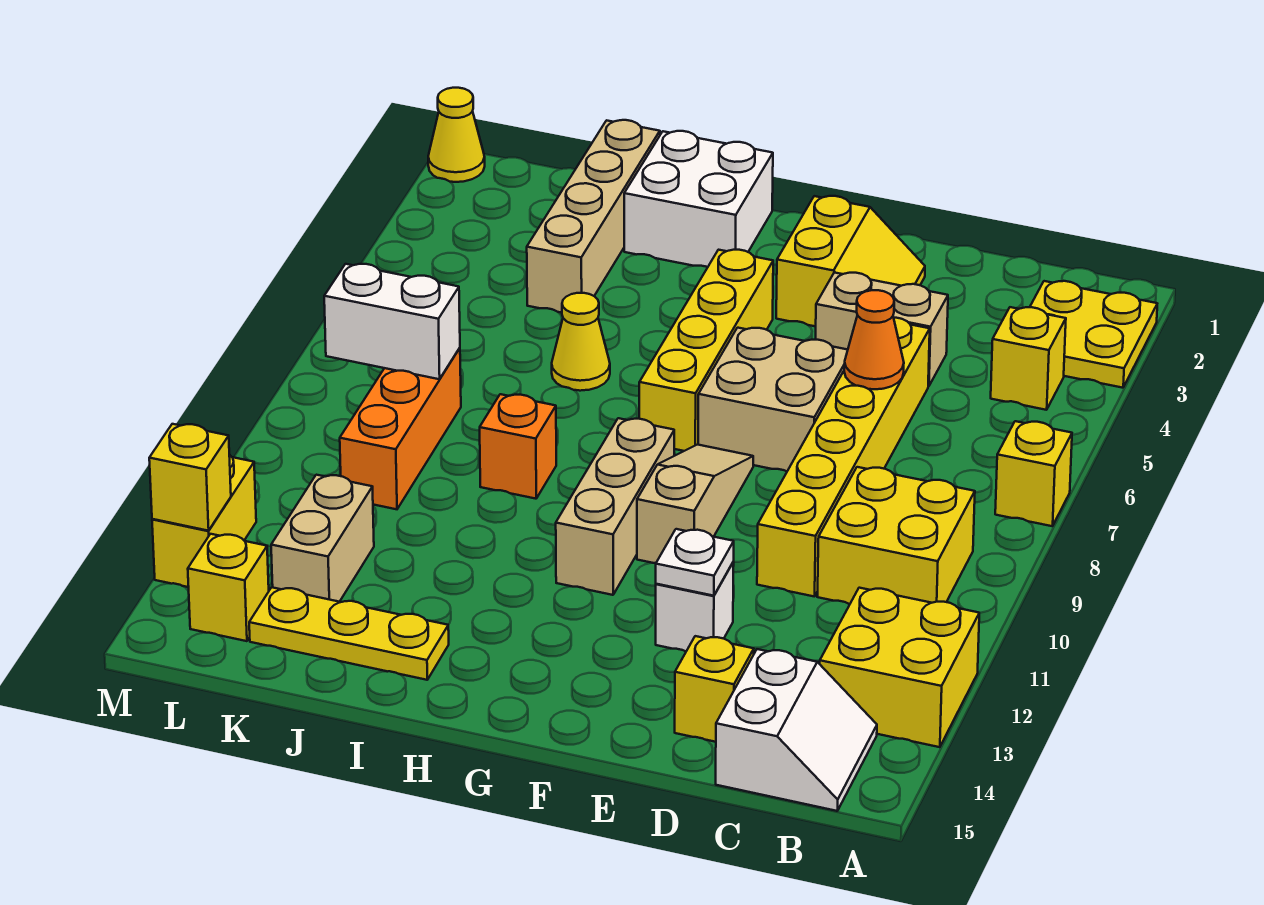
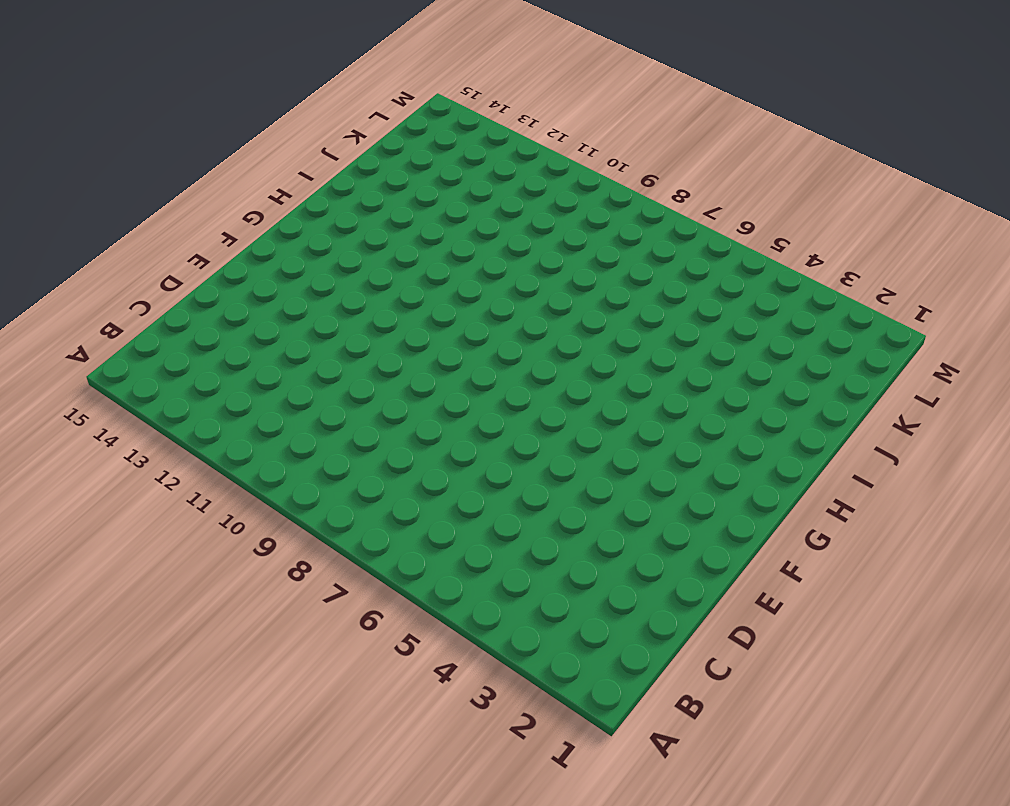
none -> yellow plate A2:B3 level 1
none -> yellow brick A7 level 1
none -> yellow brick A12:B13 level 1

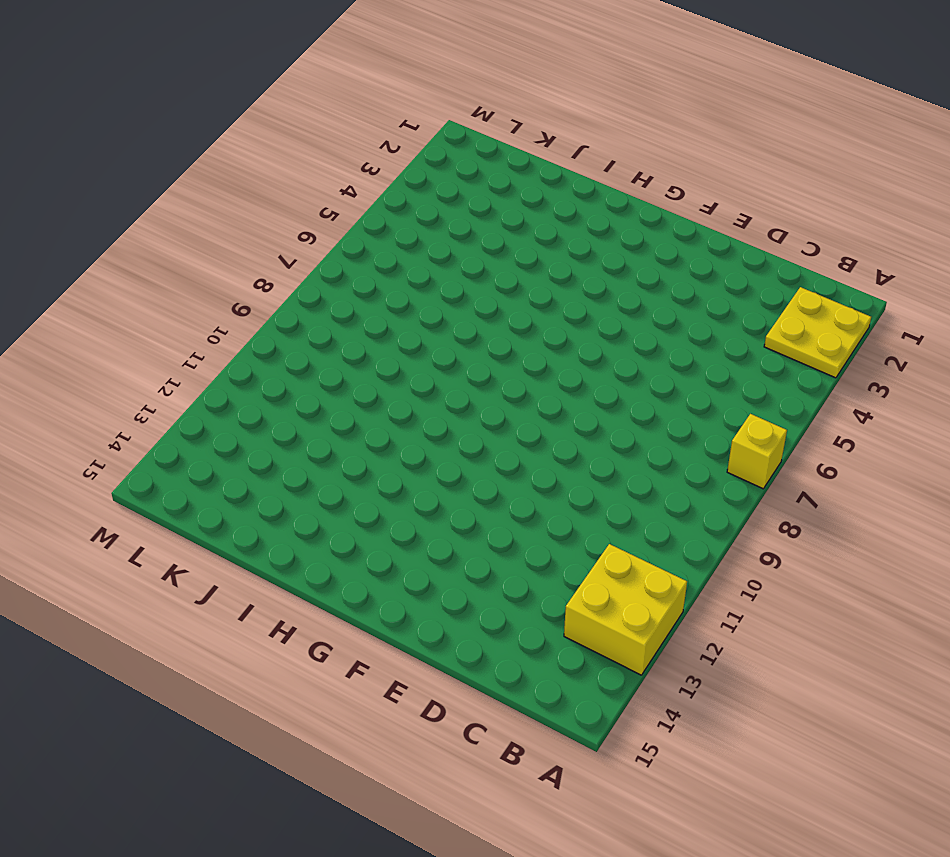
none -> yellow brick B4 level 1
none -> yellow brick B9:C10 level 1
none -> white slope B14:C15 level 1 top C

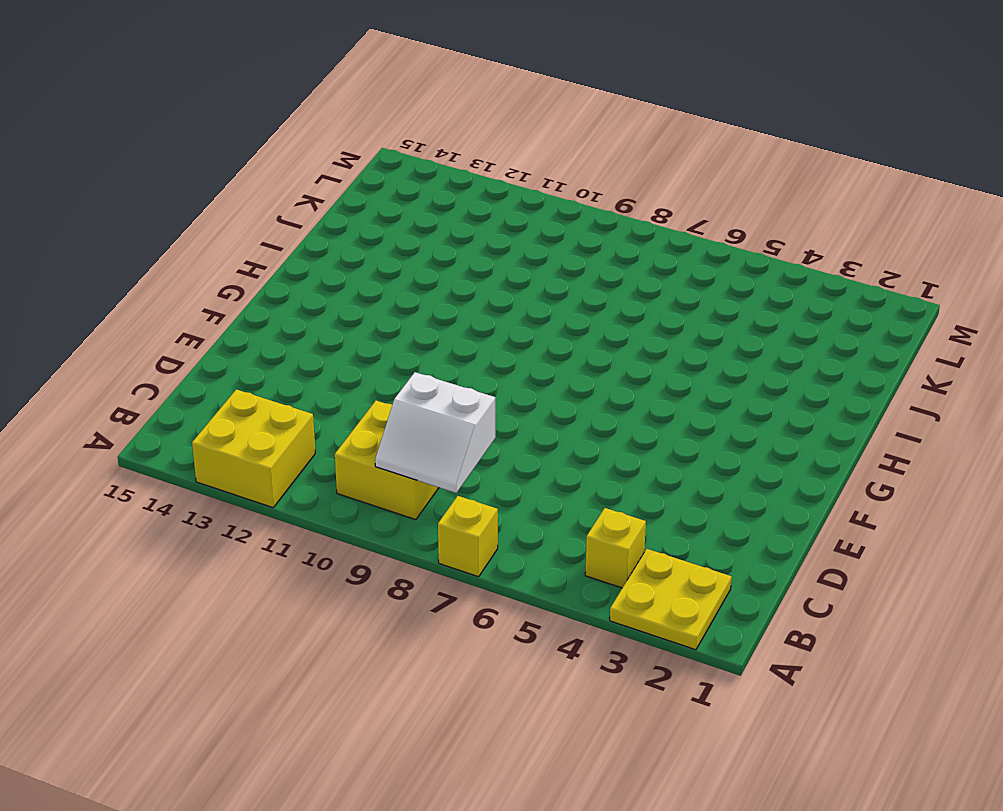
white slope B8:C9 level 2 top C -> white slope B14:C15 level 1 top C
none -> tan brick D4:E4 level 1
none -> yellow brick D5:D10 level 1
none -> yellow brick D14 level 1

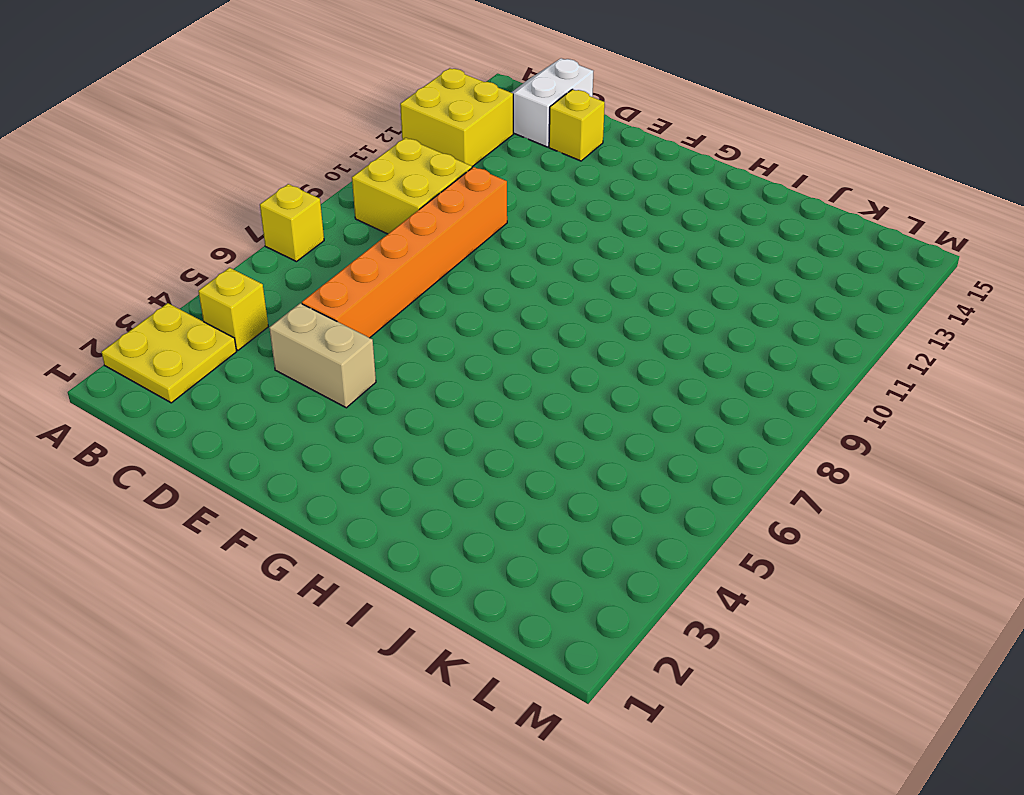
orange brick D5:D10 level 1 -> yellow brick D5:D10 level 1
none -> yellow slope E2:F3 level 1 top F
none -> tan brick E6:F7 level 1
none -> white brick E12 level 1

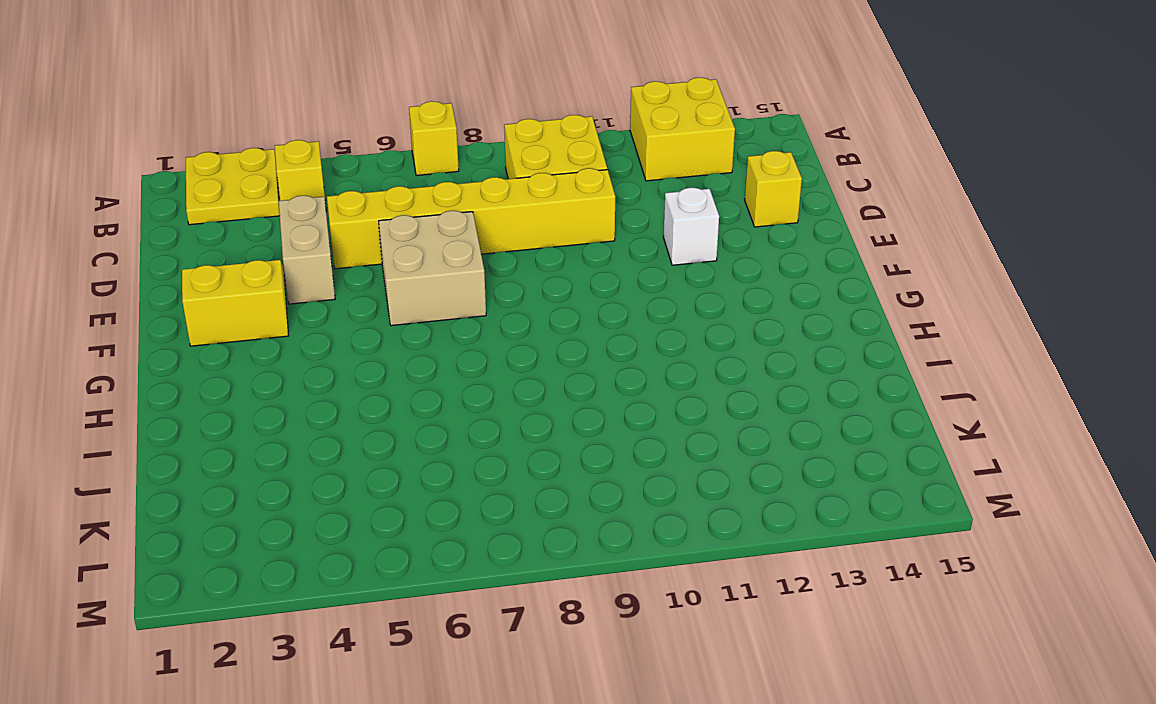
none -> white slope B14:C15 level 1 top C
none -> tan slope F8:F10 level 1 top 10
none -> yellow brick G4:G7 level 1

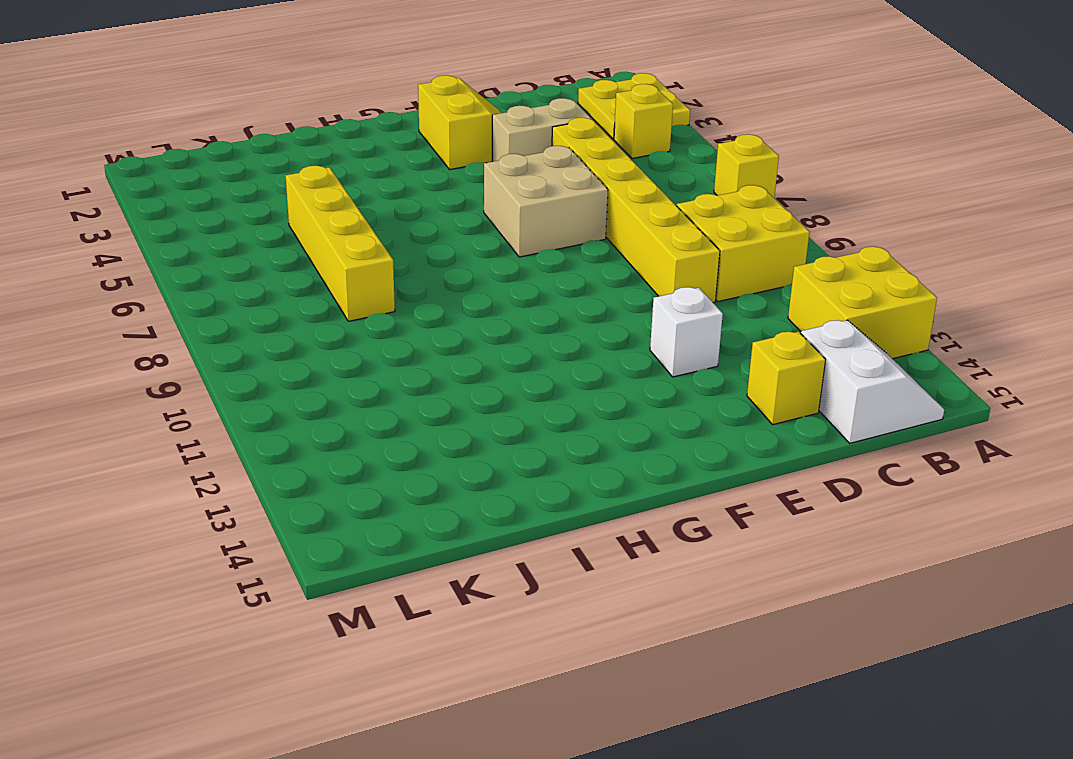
yellow brick J5:J8 level 1 -> yellow brick G4:G7 level 1
none -> tan slope F8:F10 level 1 top 10
none -> tan brick G9:G11 level 1
none -> white brick H1:I2 level 1

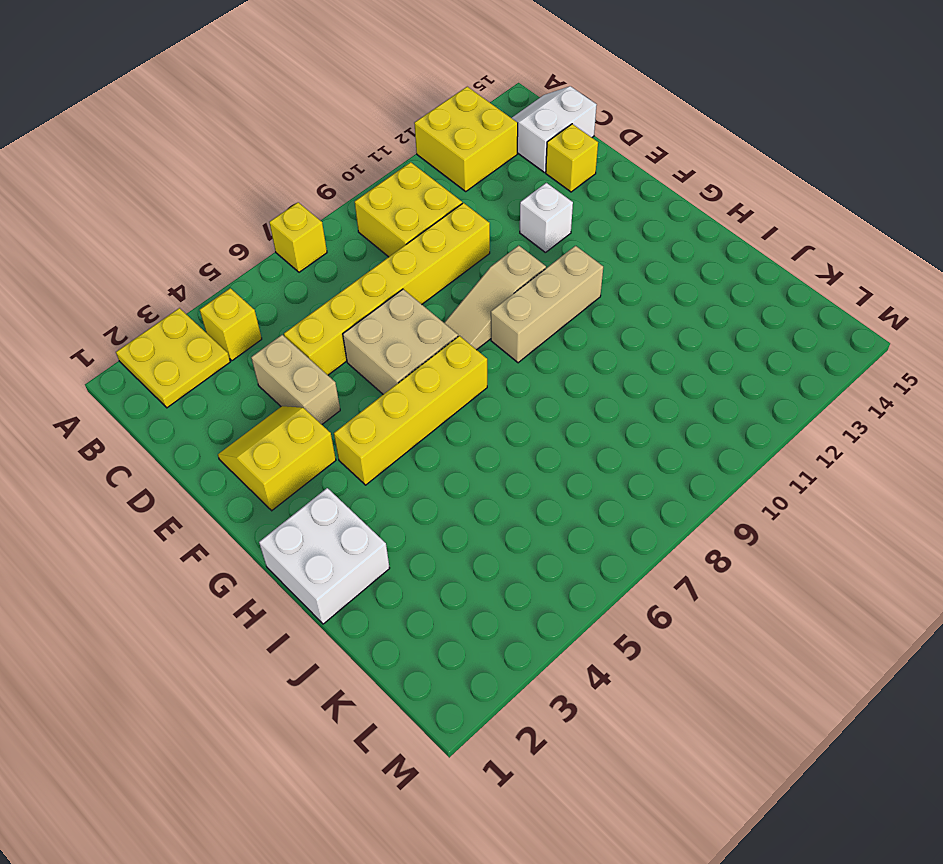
none -> yellow cone I6 level 1
none -> orange brick I9 level 1
none -> yellow plate I14:K14 level 1

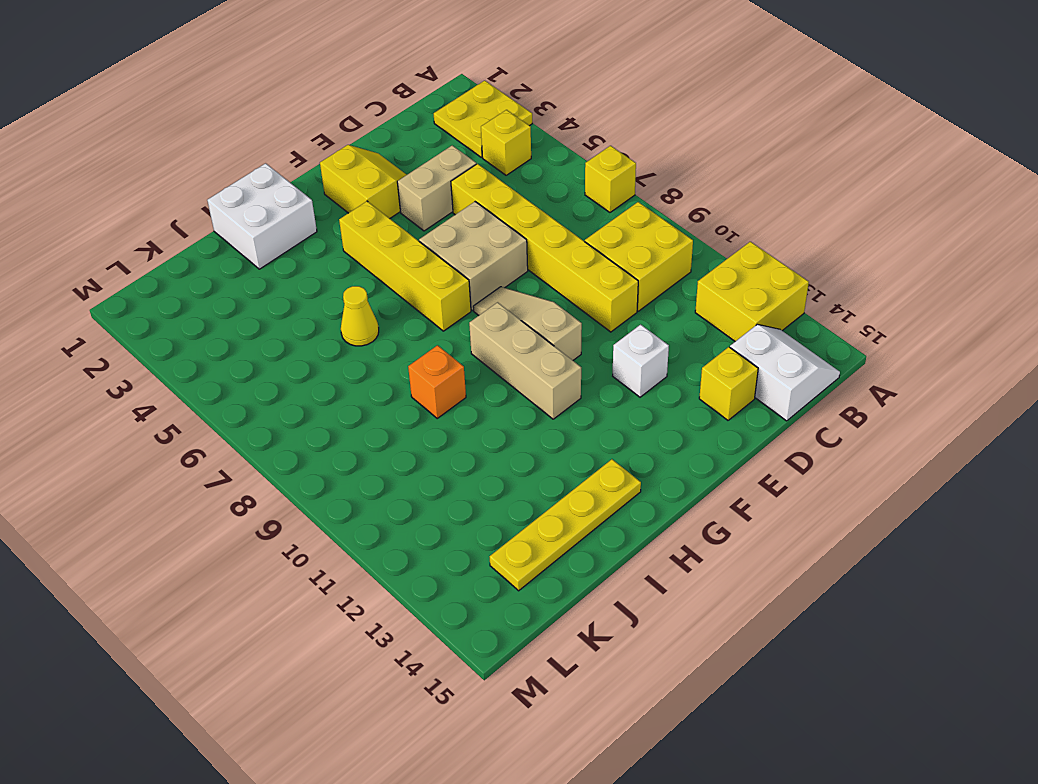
yellow plate H14:K14 level 1 -> yellow plate I14:K14 level 1
none -> tan brick J1:J4 level 1
none -> orange brick K8:K10 level 1
none -> tan brick K12:K13 level 1

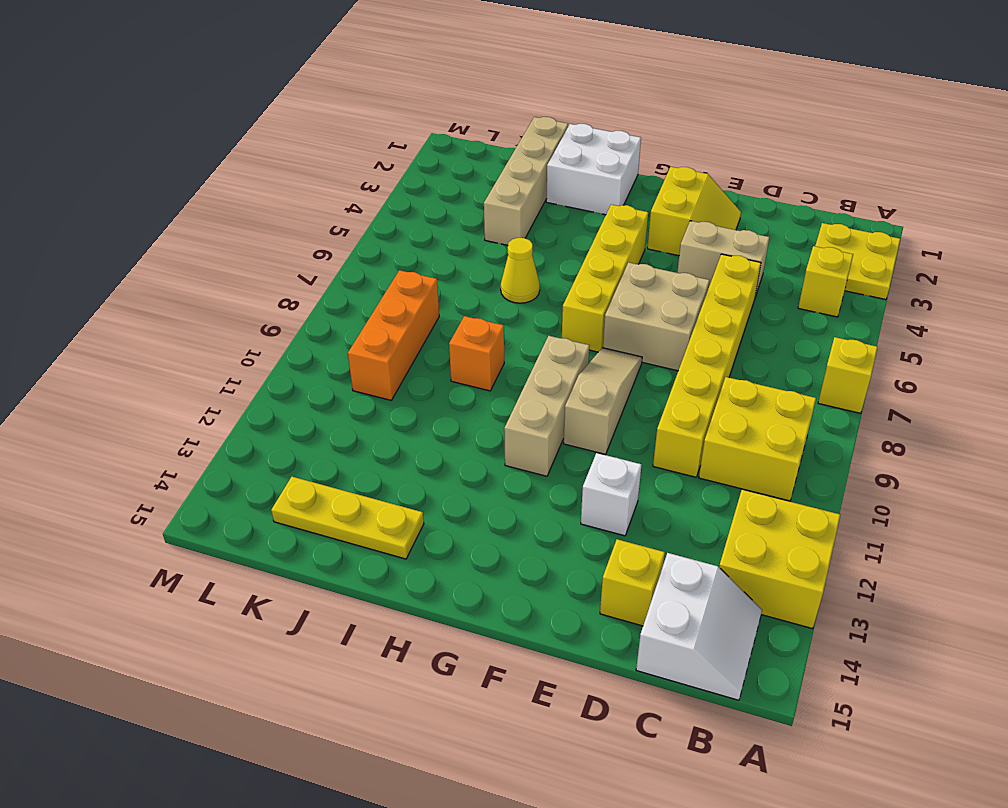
none -> tan brick K12:K13 level 1
none -> yellow brick L14 level 1
none -> yellow cone M1 level 1

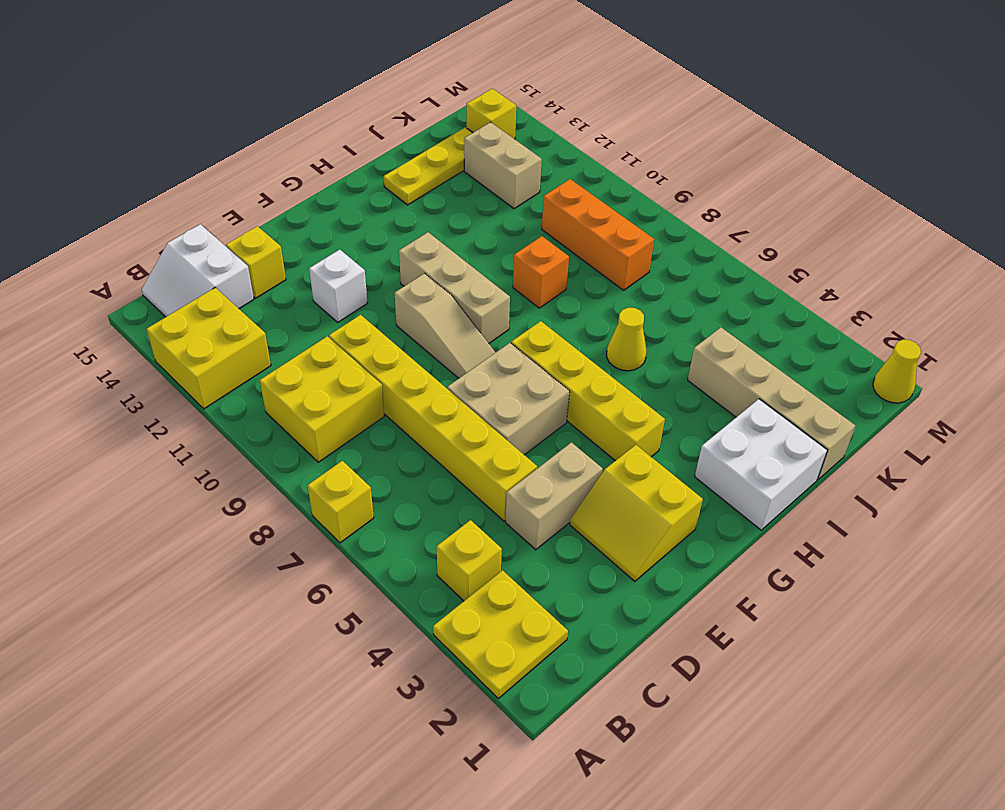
none -> yellow brick M12:M13 level 1
none -> orange cone D6 level 2
none -> white plate E12 level 2

